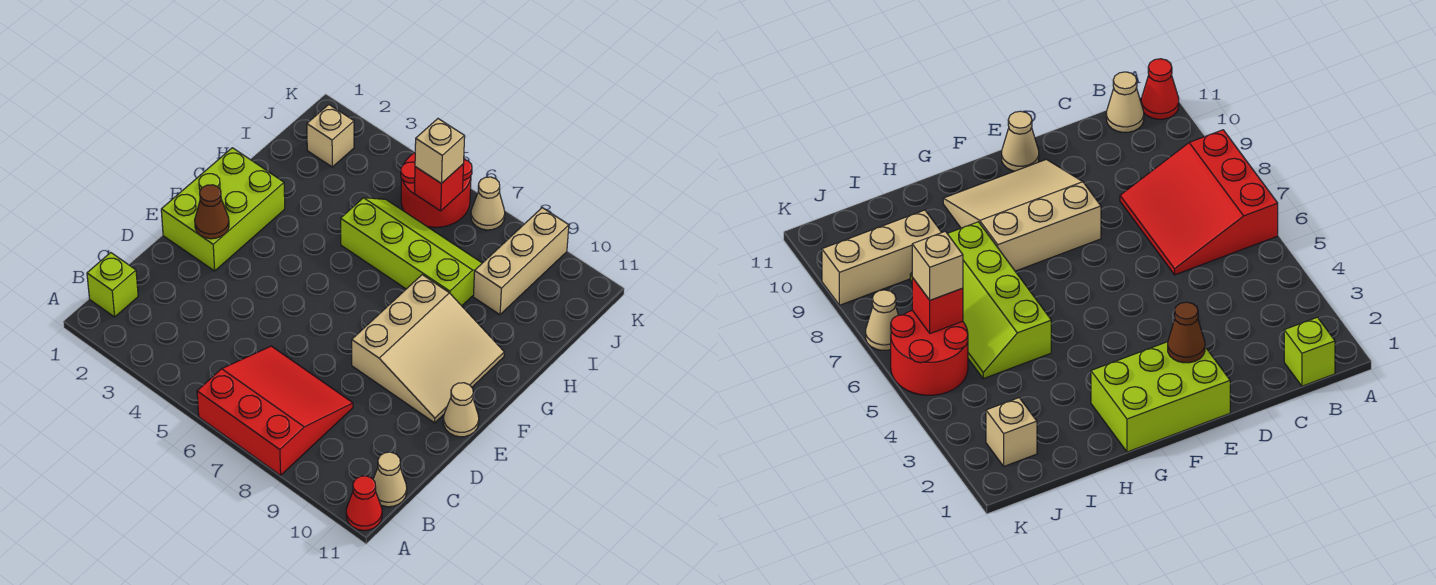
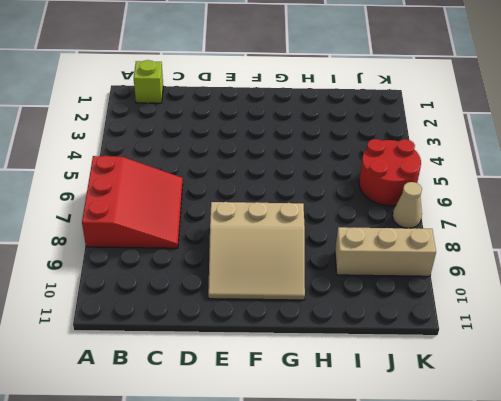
none -> red cone A11 level 1
none -> tan cone B11 level 1
none -> lime brick E1:G2 level 1

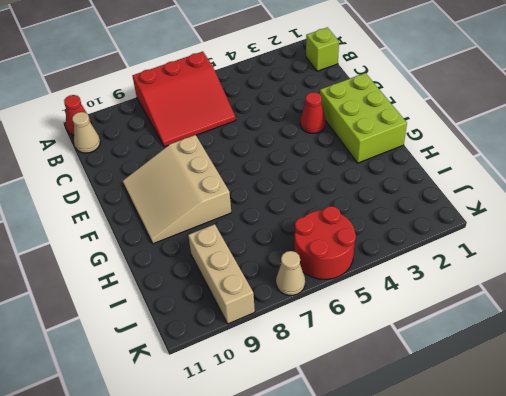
red cone E3 level 1 -> none
none -> tan cone E11 level 1
none -> lime slope H5:I8 level 1 top H
none -> tan brick J2 level 1

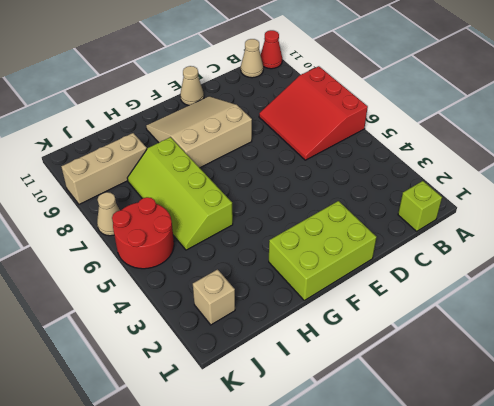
none -> brown cone E2 level 2
none -> red brick J6 level 2
none -> tan brick J6 level 3

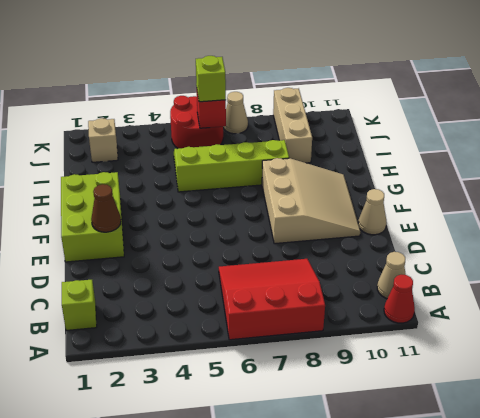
lime brick J6 level 3 -> tan brick J6 level 3

